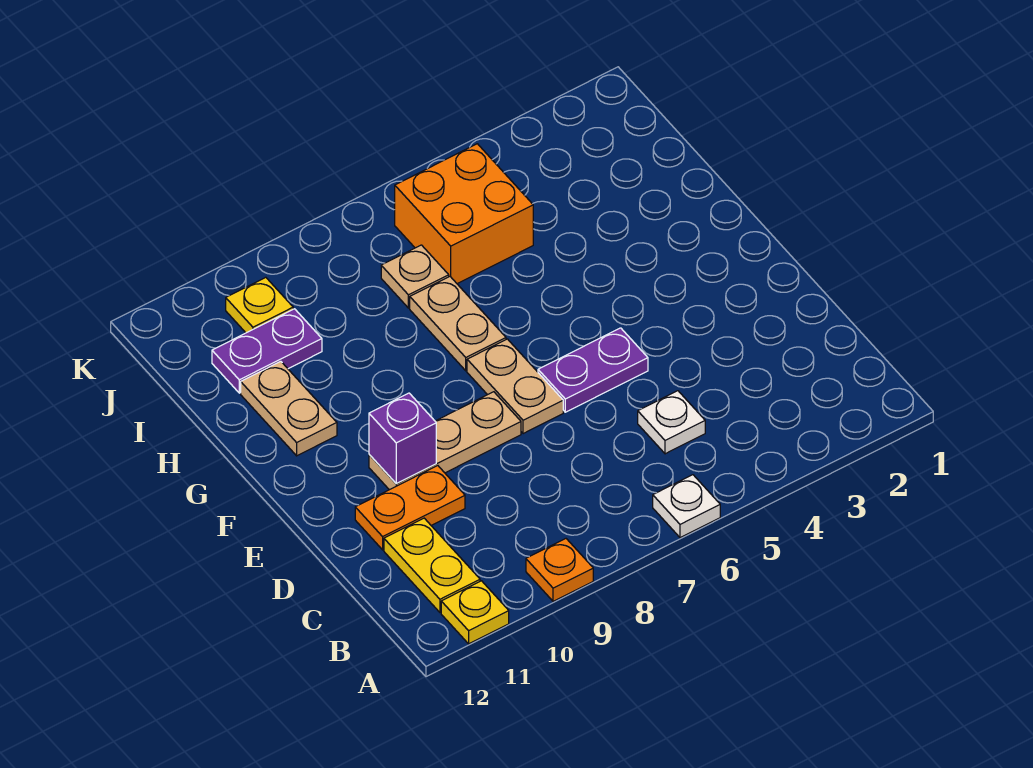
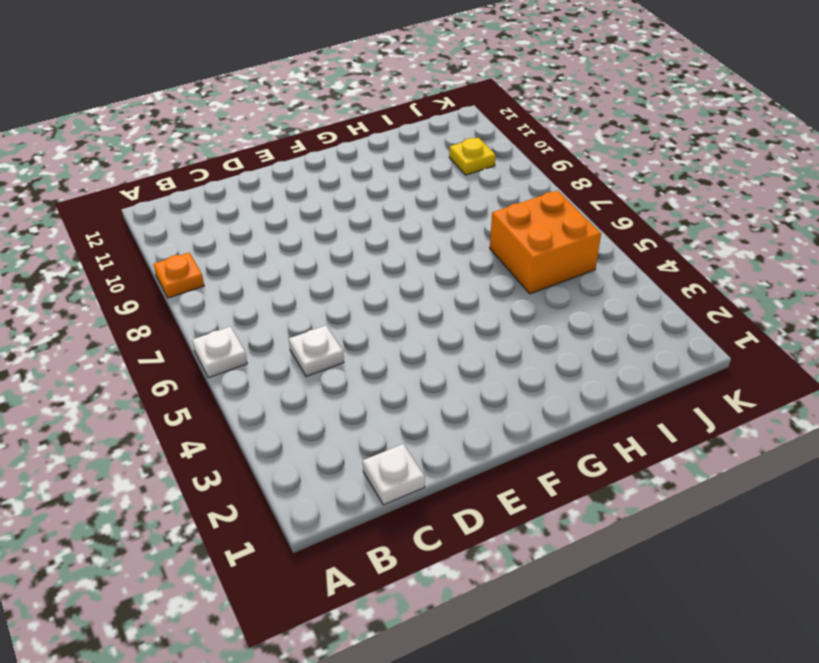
white plate C1 level 1 -> none
none -> yellow plate A11 level 1
none -> yellow plate B11:C11 level 1
none -> orange plate D10:D11 level 1

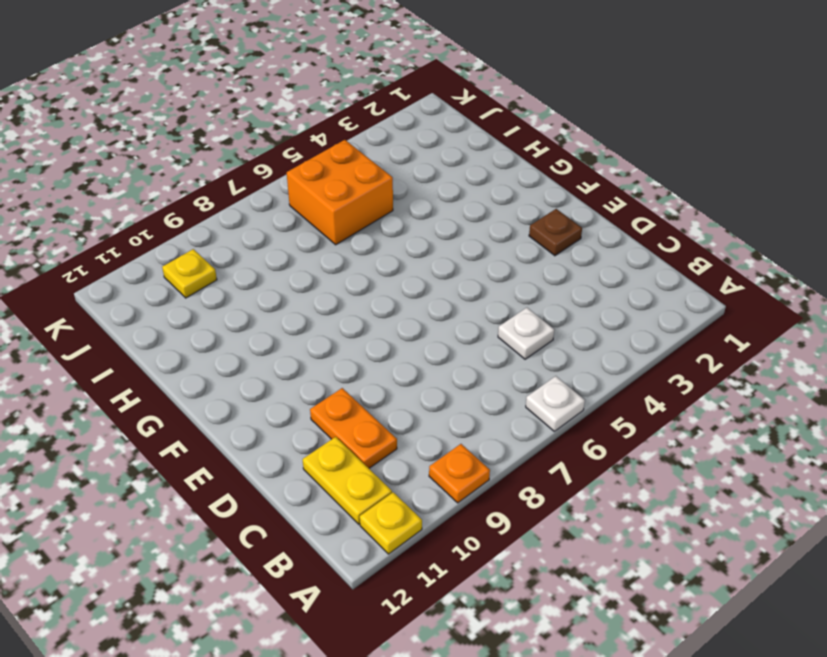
orange plate C10:D10 level 1 -> orange plate D10:D11 level 1
brown plate E2 level 1 -> none
none -> purple plate E5:E6 level 1
none -> tan plate E7:F7 level 1
none -> tan plate E8:E10 level 1

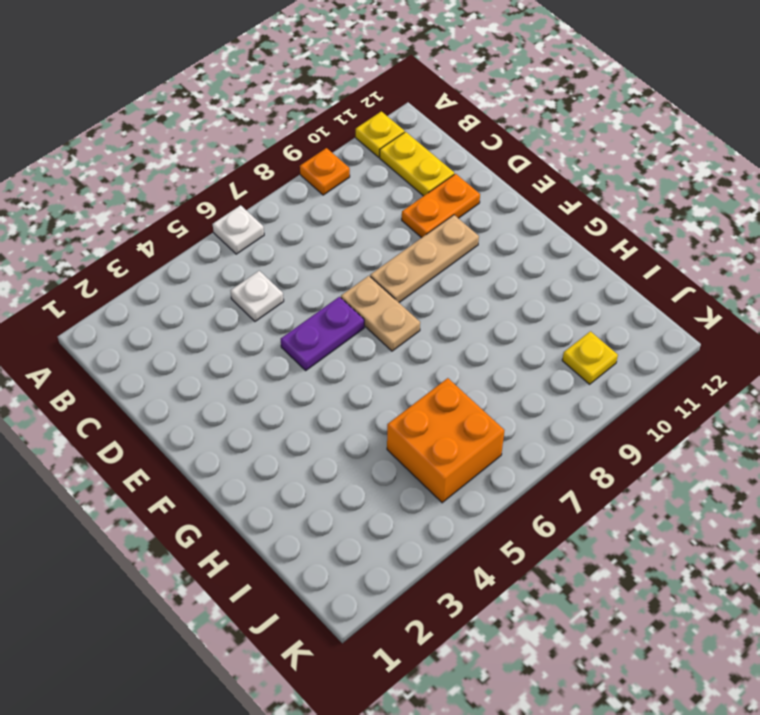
none -> tan plate G7:H7 level 1
none -> tan plate G11:H11 level 1
none -> tan plate I7 level 1

